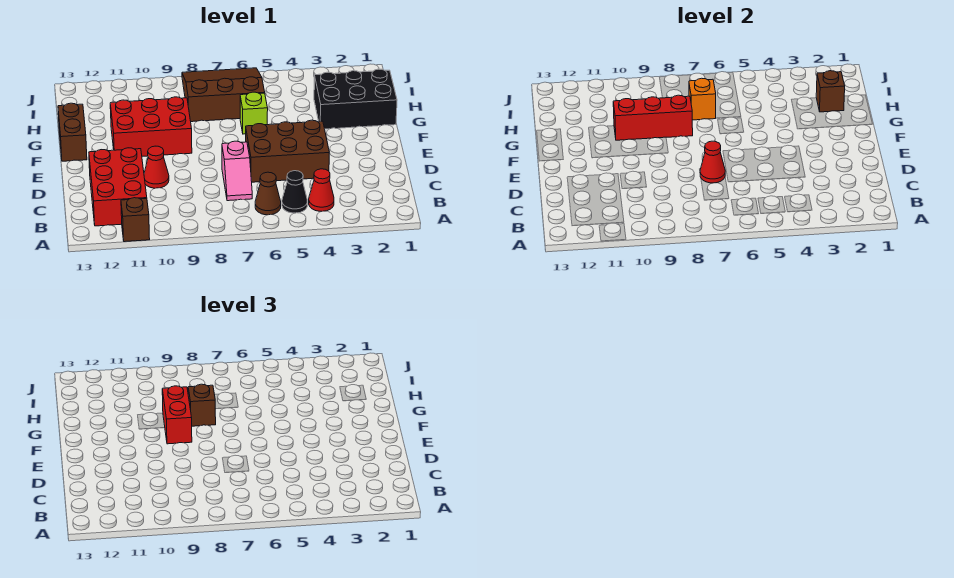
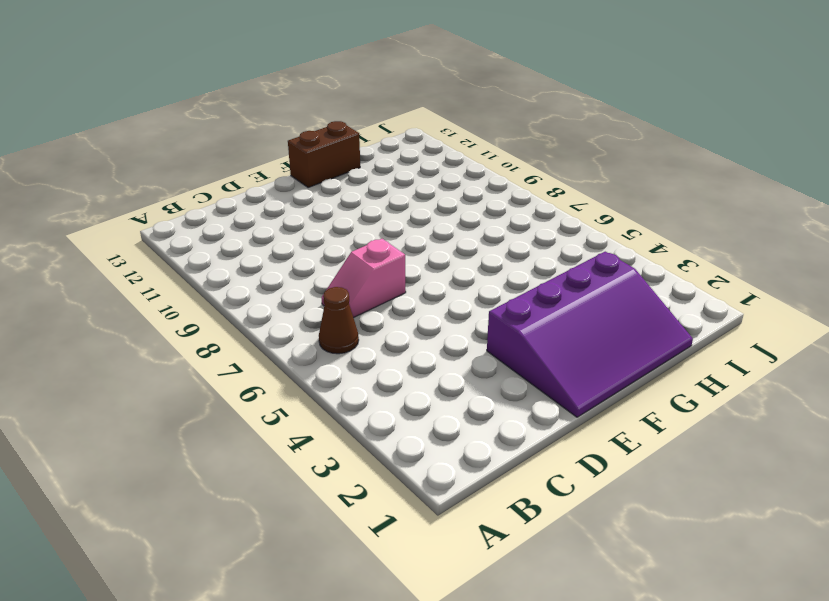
purple slope E1:H3 level 1 top 3 -> black brick G1:H3 level 1
none -> brown brick A11 level 1
none -> red cone B4 level 1
none -> black cone B5 level 1

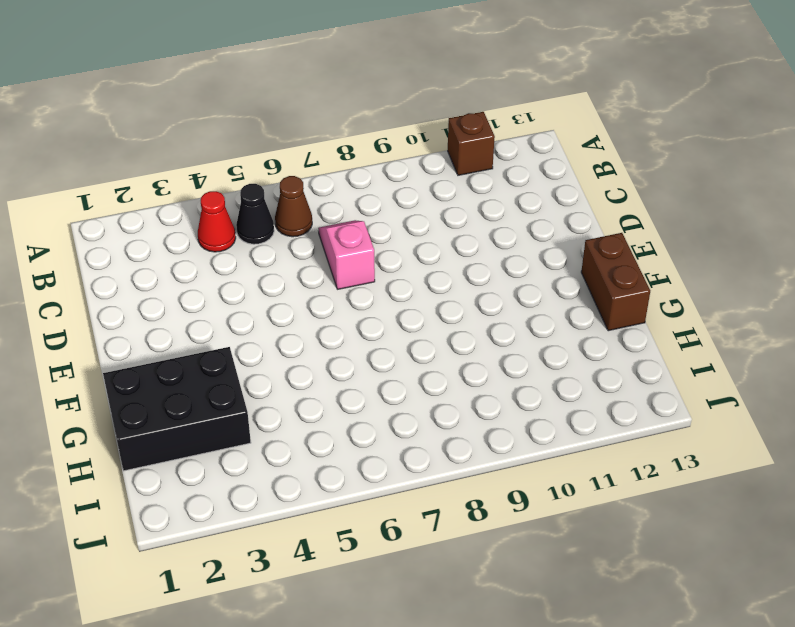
none -> red brick B11:D12 level 1
none -> brown brick D4:E6 level 1
none -> red cone D10 level 1

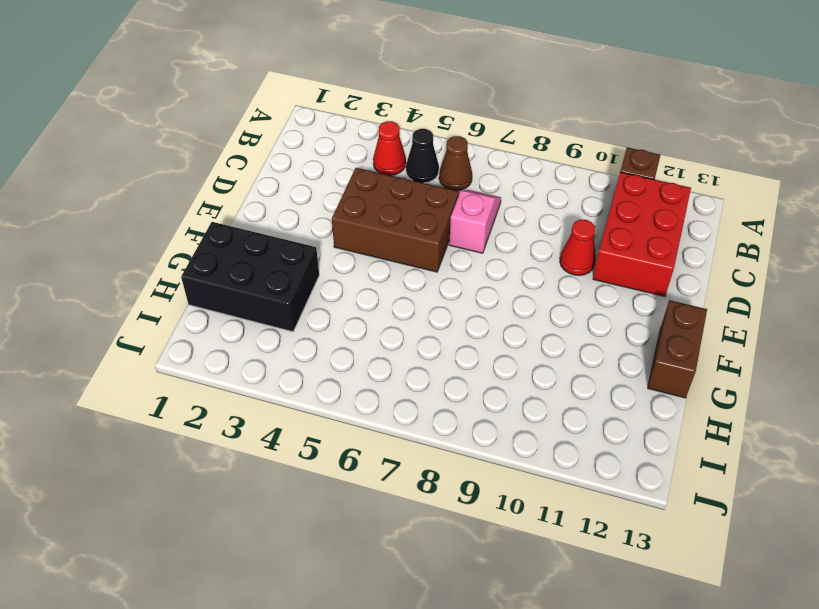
none -> red brick F9:G11 level 1
none -> lime brick G6 level 1
none -> brown slope H6:J8 level 1 top H

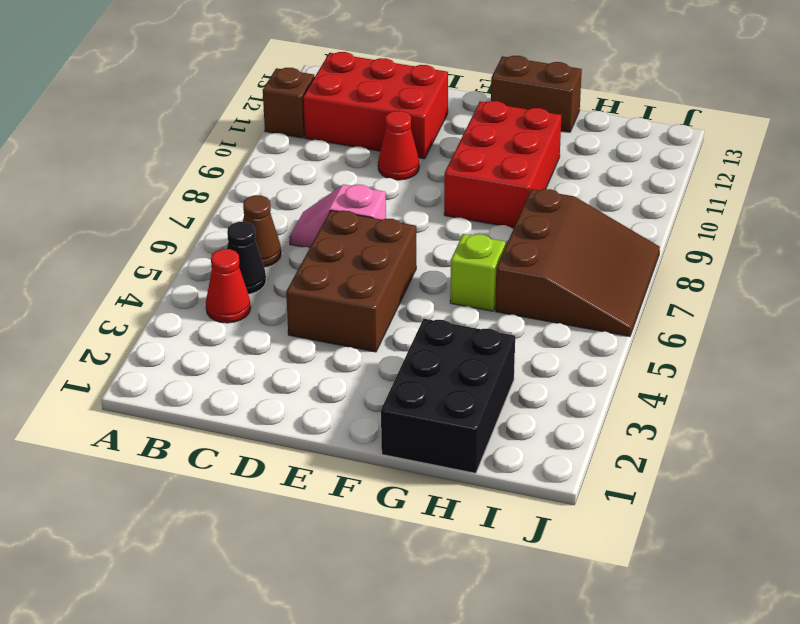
none -> red cone D7 level 2
none -> red brick G8:G10 level 2
none -> brown brick H2 level 2

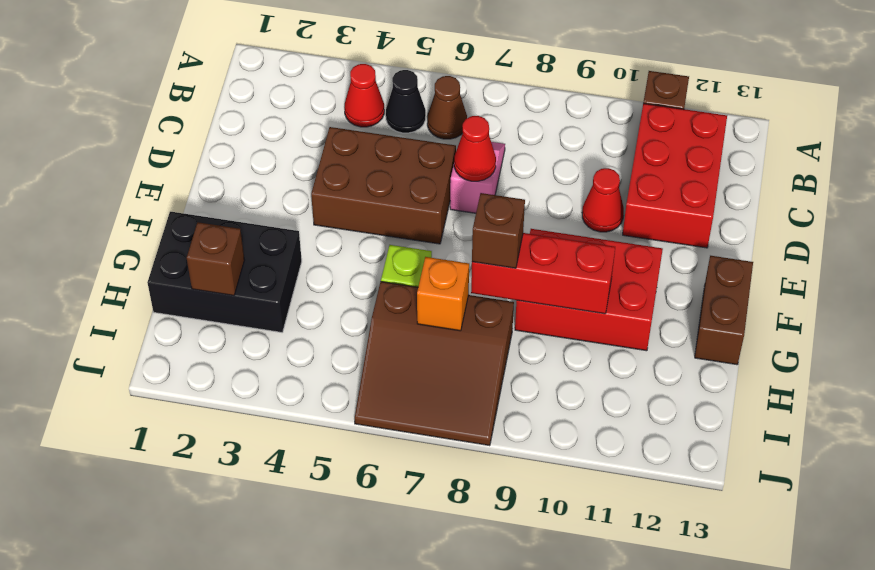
none -> red brick F9:G9 level 3

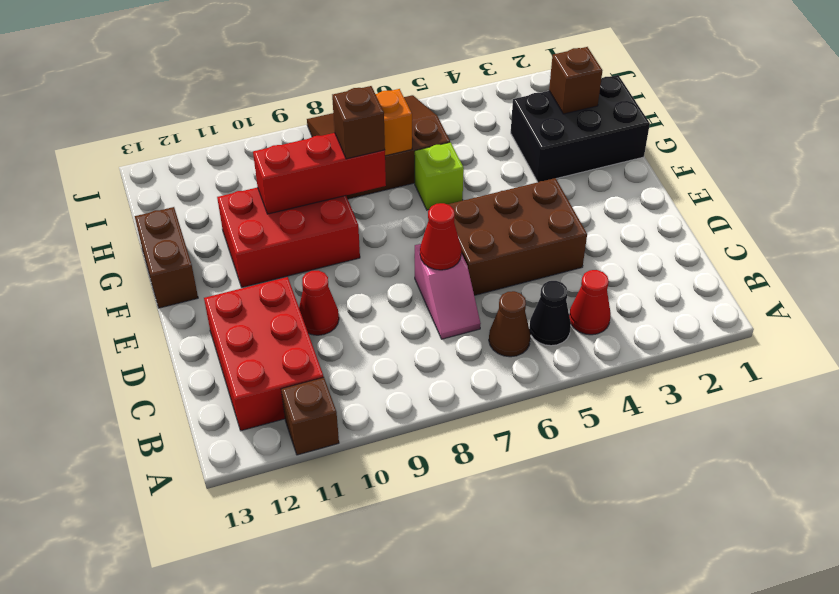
none -> red brick F9:G9 level 3

